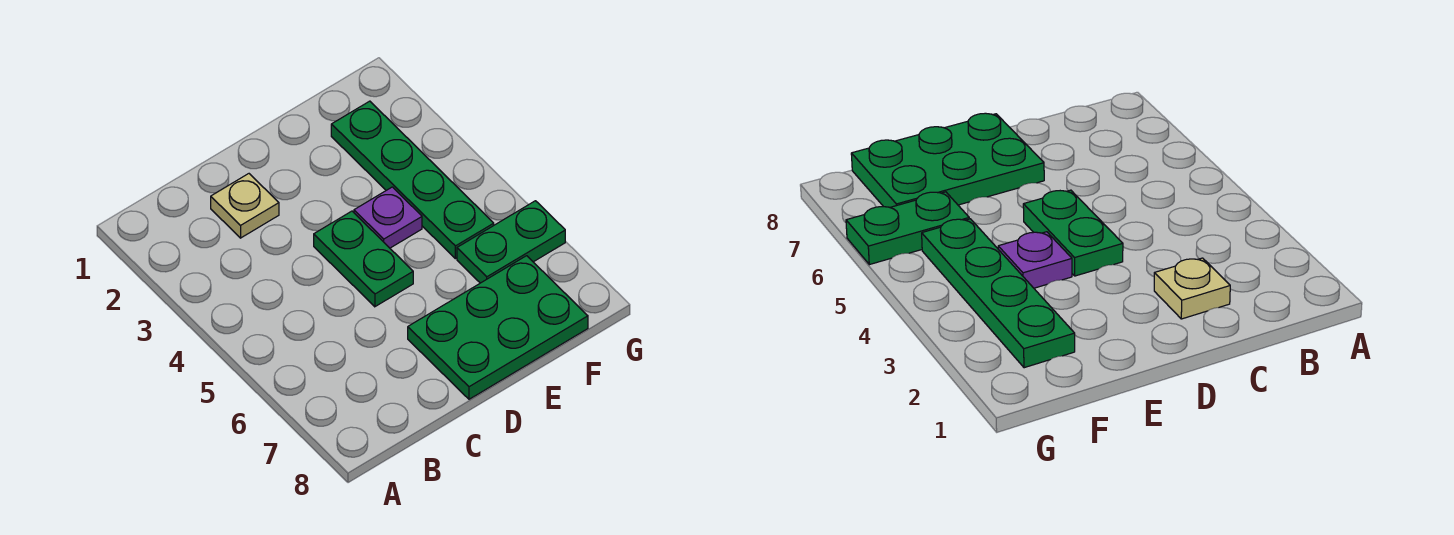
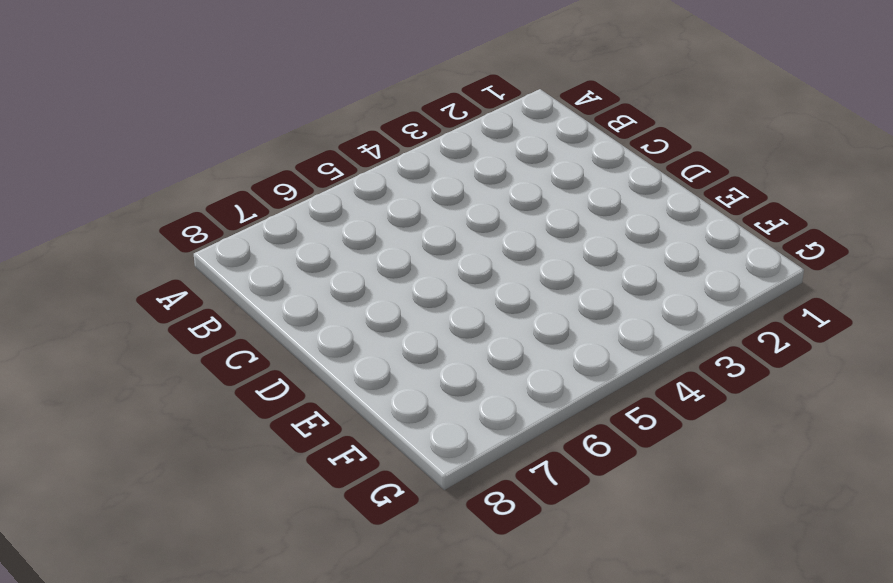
none -> tan plate C2 level 1
none -> green plate D4:D5 level 1

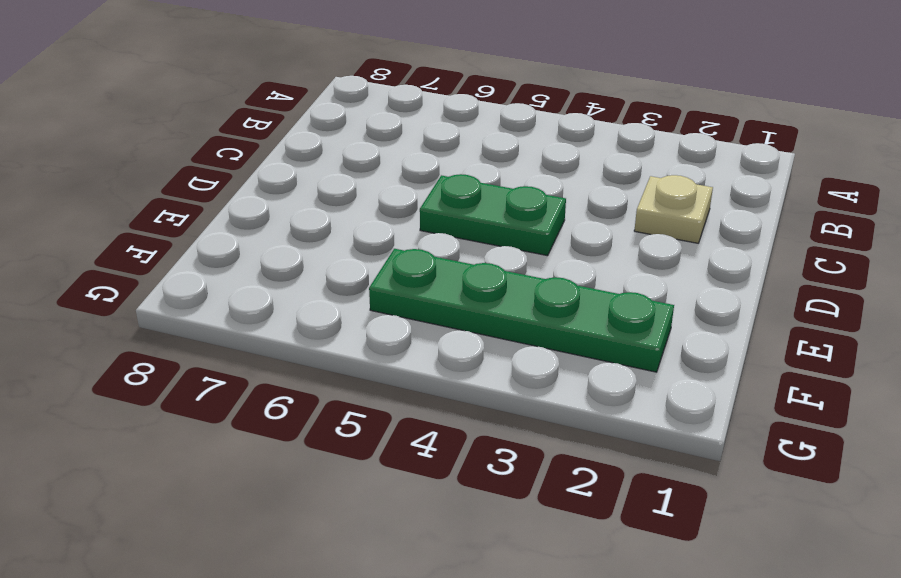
none -> green plate D7:F8 level 1
none -> purple plate E4 level 1

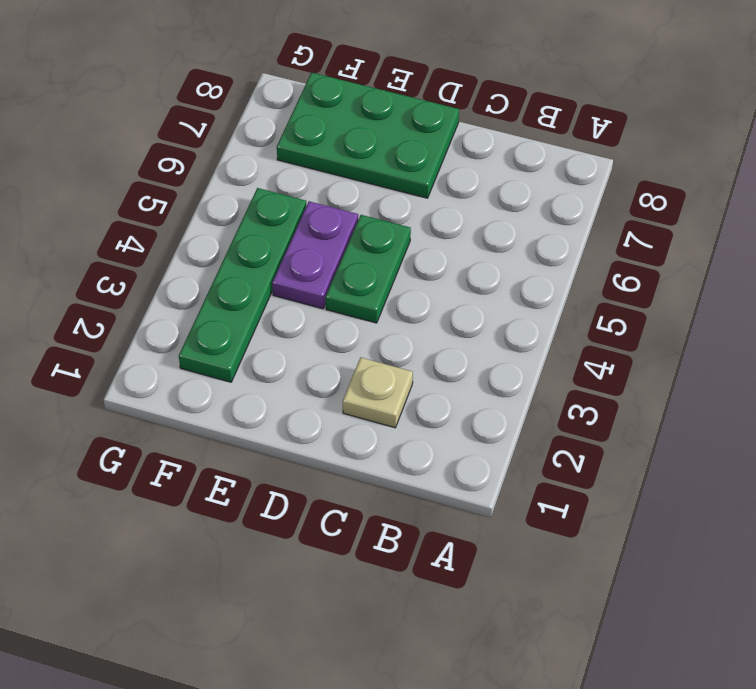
purple plate E4:E5 level 1 -> purple plate E4 level 1
none -> green plate F6:G6 level 1

